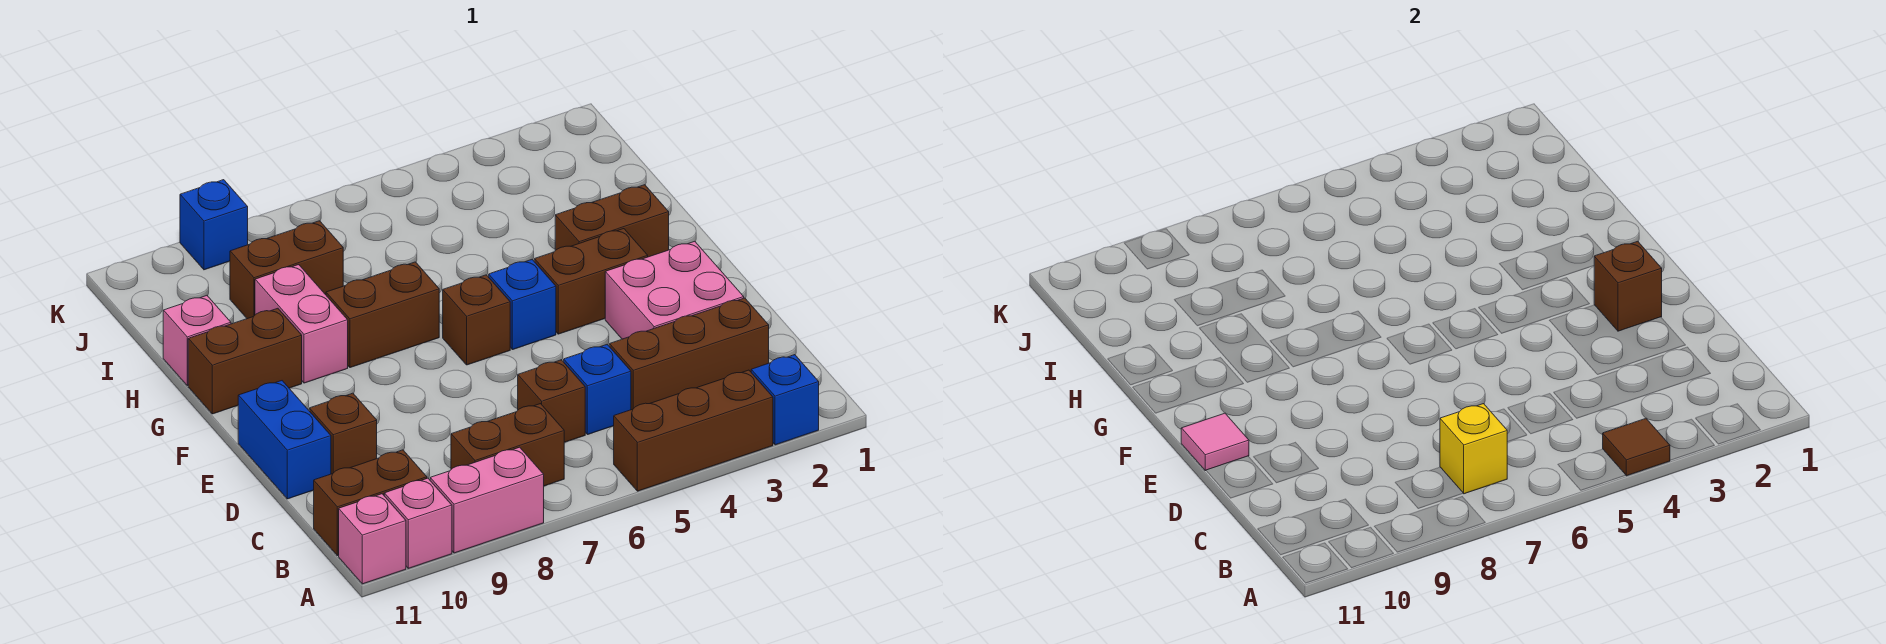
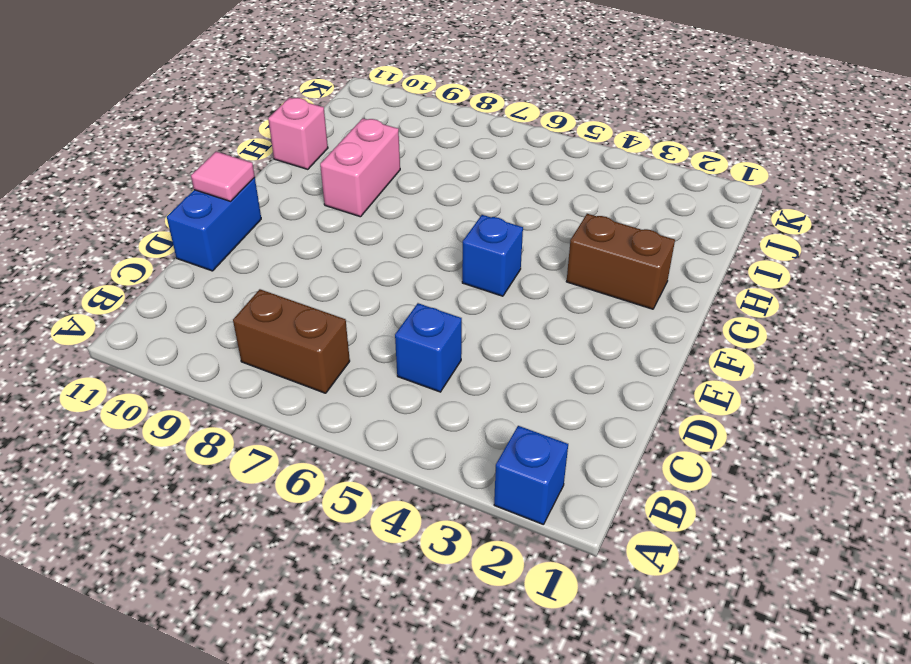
none -> brown brick A3:A5 level 1
none -> pink brick A8:A9 level 1
none -> pink brick A10 level 1

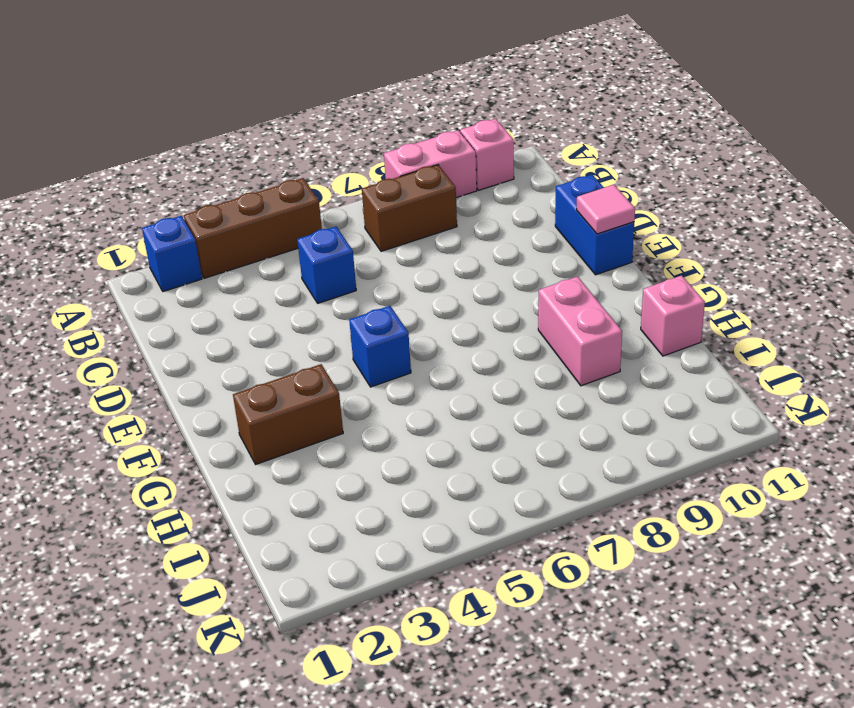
none -> pink brick A11 level 1
none -> brown brick B10:B11 level 1
none -> brown brick C2:C4 level 1

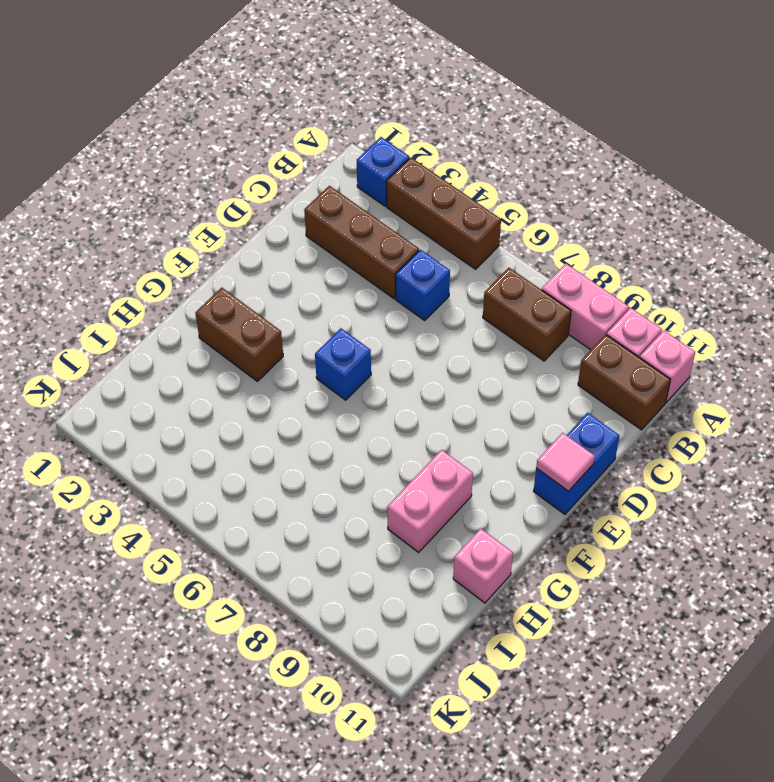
none -> brown brick C6 level 1
none -> pink brick D2:E3 level 1
none -> brown brick D10 level 1

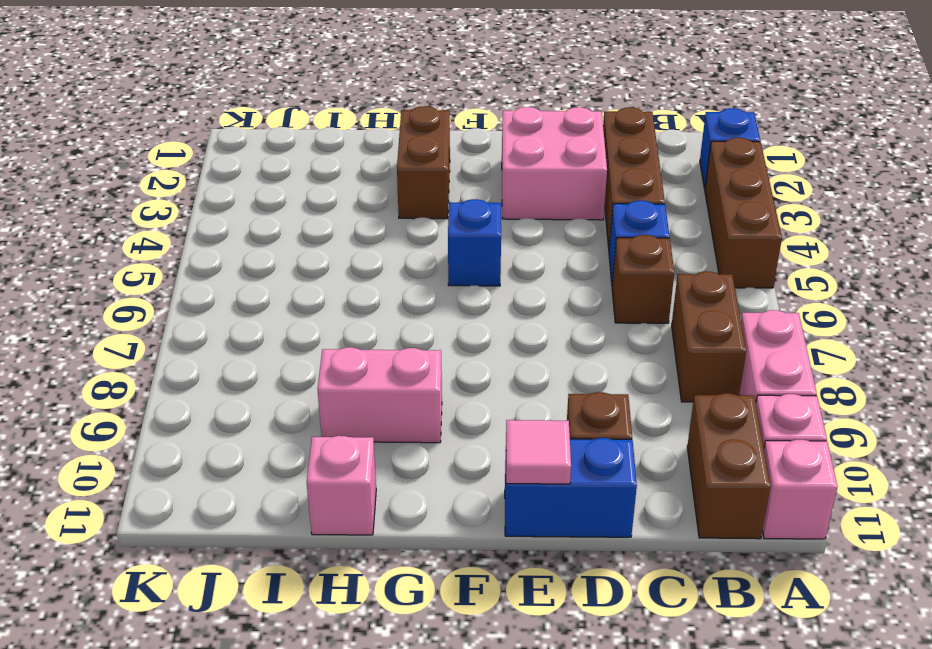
none -> brown brick F3:F4 level 1
none -> brown brick F6 level 1
none -> brown brick G7:G8 level 1

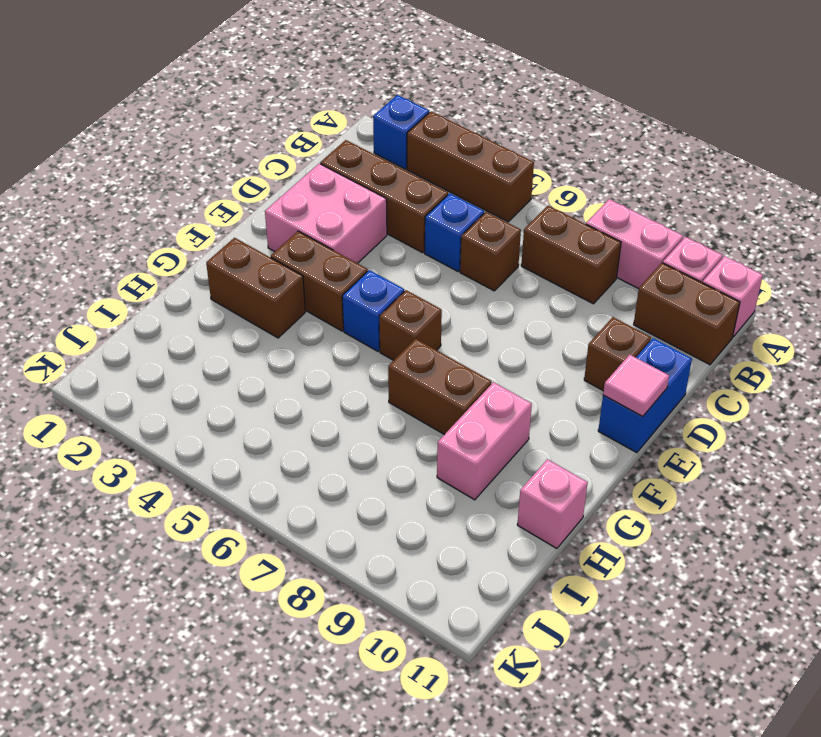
none -> brown brick G10:G11 level 1
none -> brown brick I8:I9 level 1
none -> blue brick K9 level 1

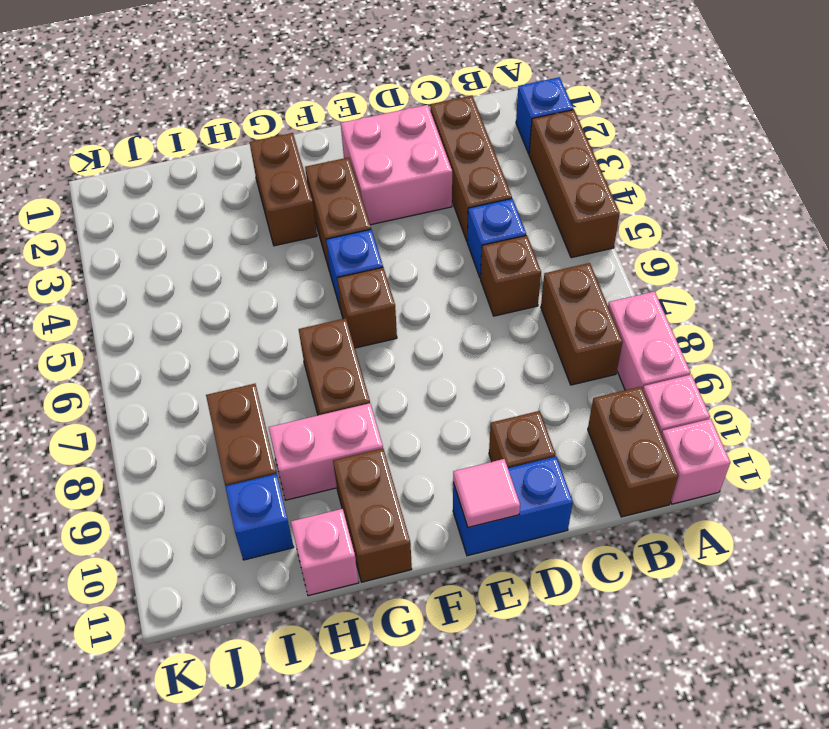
blue brick I10 level 1 -> blue brick K9 level 1
none -> brown tile A4 level 2
none -> yellow brick B7 level 2
none -> brown brick E2 level 2

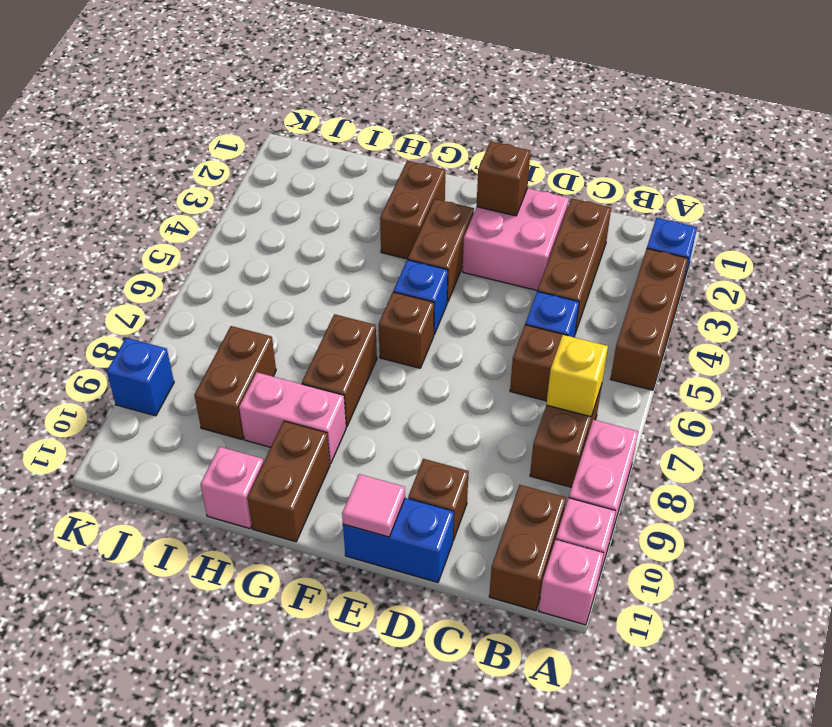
none -> brown tile A4 level 2

